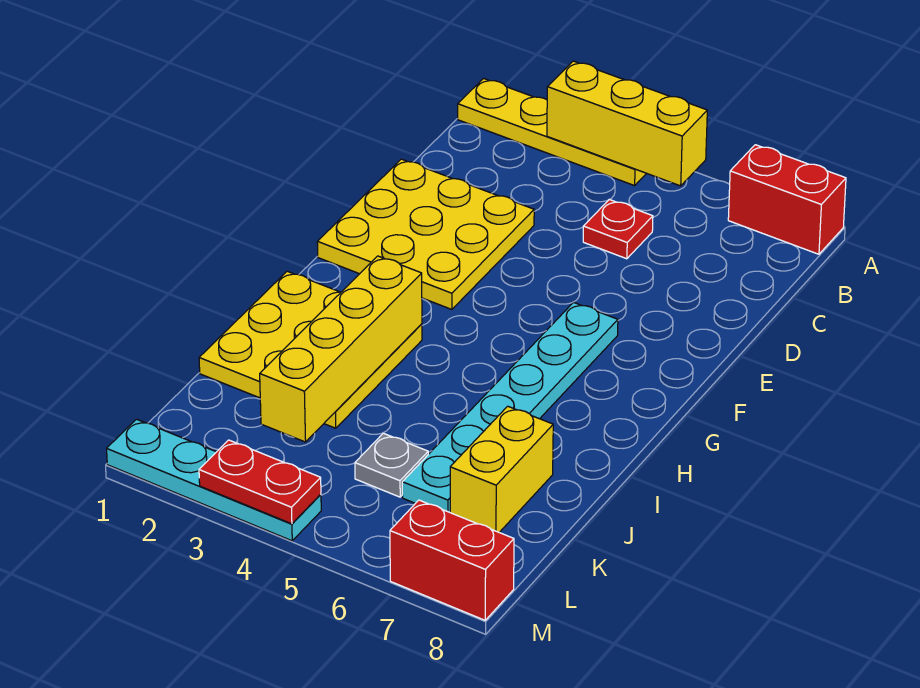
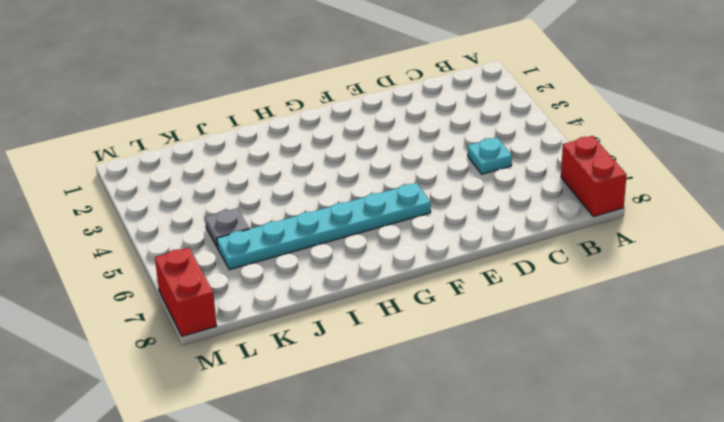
cyan plate C5 level 1 -> red plate C5 level 1
none -> yellow plate A1:A4 level 1
none -> yellow plate D1:F3 level 1
none -> yellow plate H1:J3 level 1

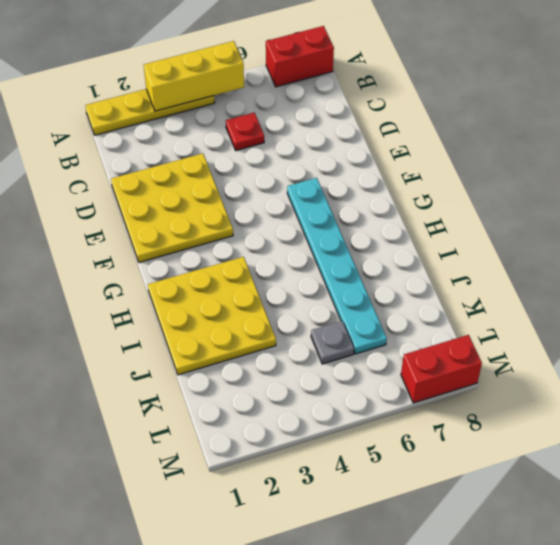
none -> yellow brick J7:K7 level 1
none -> cyan plate M1:M4 level 1
none -> yellow brick H3:K3 level 2

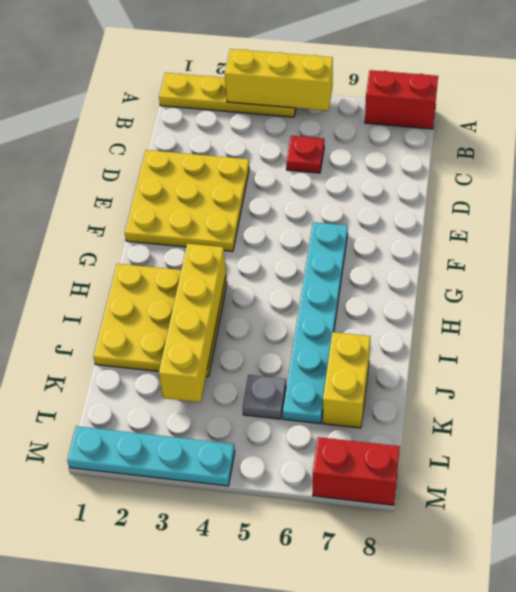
none -> red plate M3:M4 level 2

